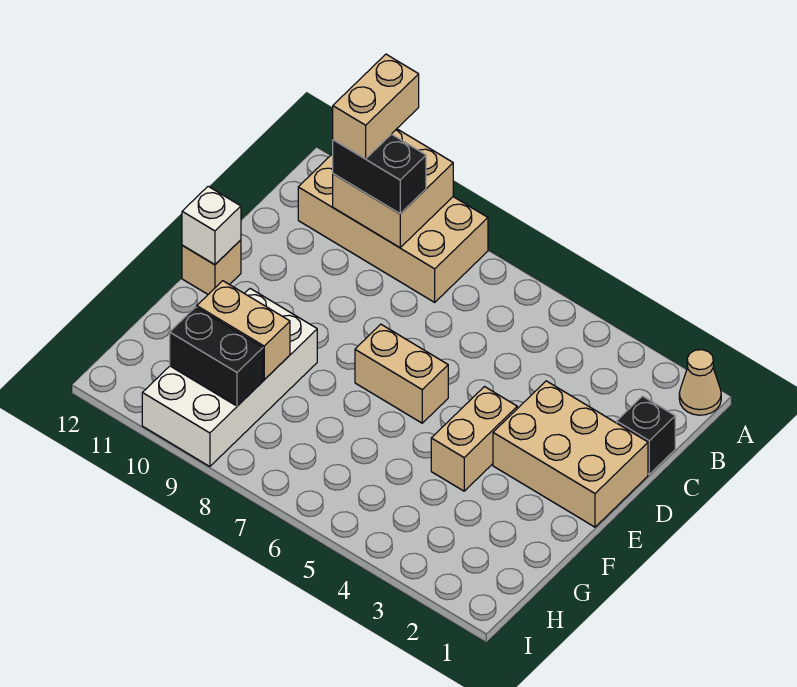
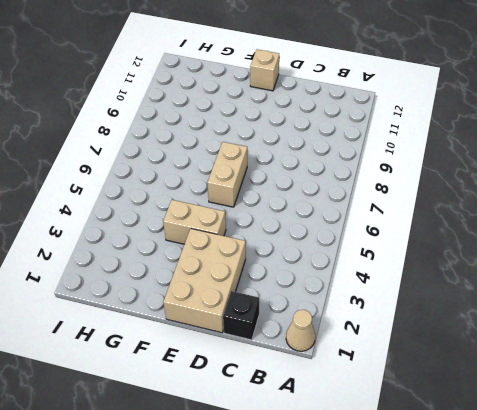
none -> tan brick A8:B11 level 1
none -> white brick F9:I10 level 1
none -> tan brick A9:B10 level 2

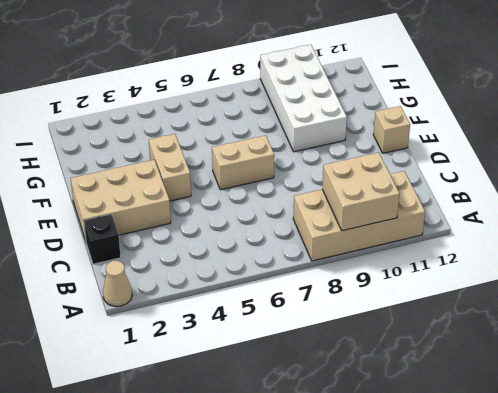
none -> white brick E12 level 2
none -> tan brick G9:G10 level 2
none -> black brick H9:H10 level 2

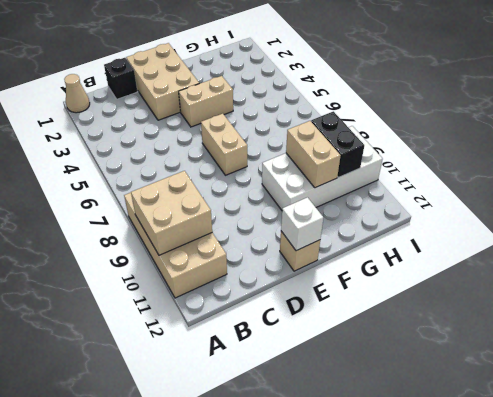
none -> black brick B9:B10 level 3
none -> tan brick A10:B10 level 4

